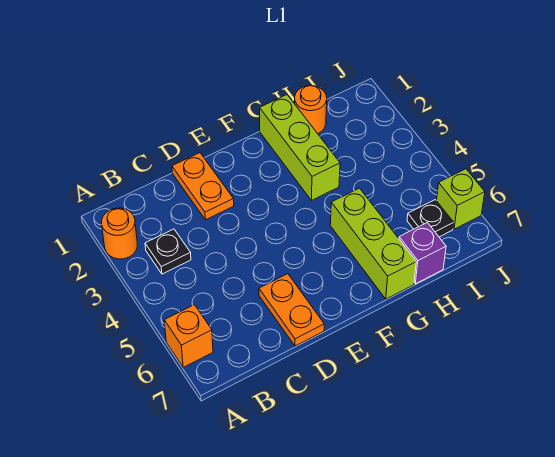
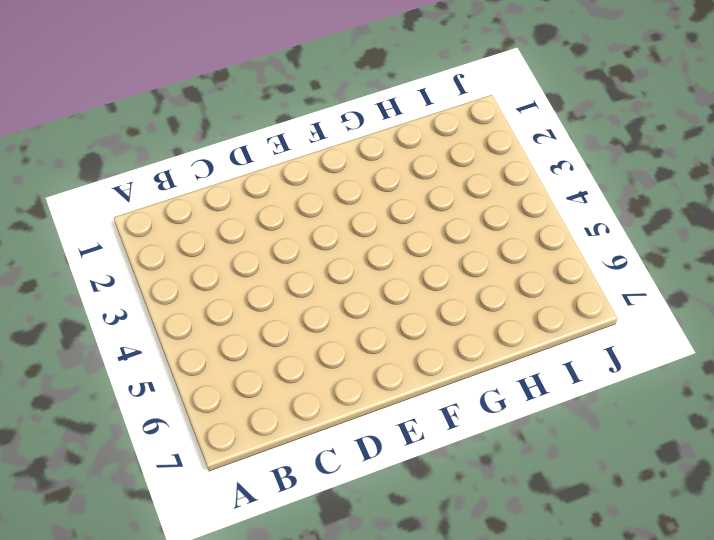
none -> orange round brick A2 level 1
none -> orange brick A6 level 1

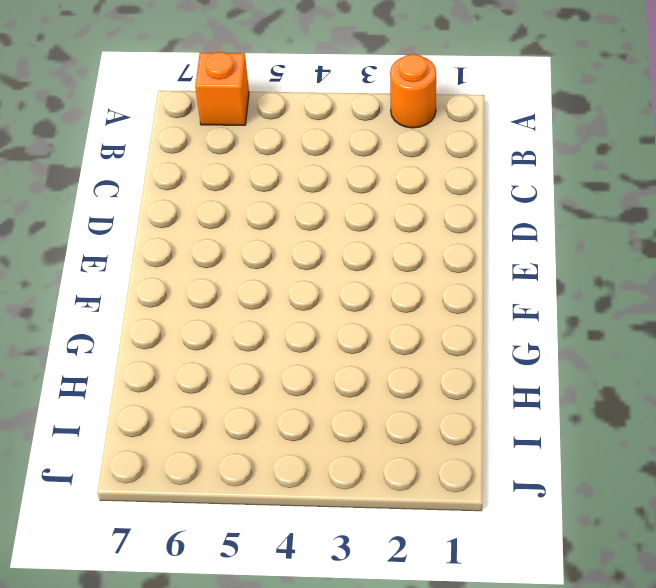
none -> black plate B3 level 1
none -> orange plate D1:D2 level 1

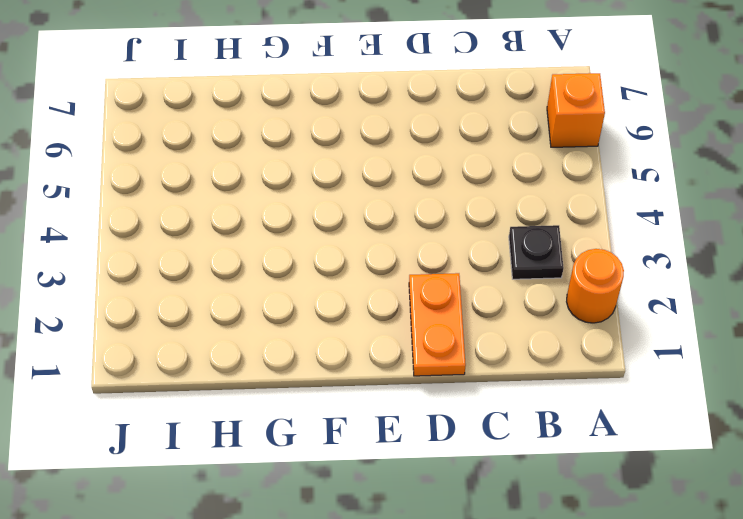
none -> orange plate D6:D7 level 1
none -> lime brick G1:G3 level 1

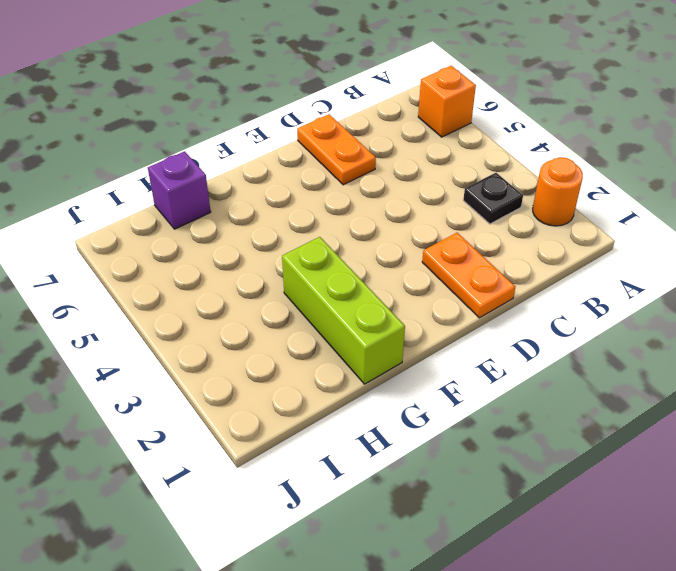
none -> lime brick G5:G7 level 1
none -> orange round brick H1 level 1

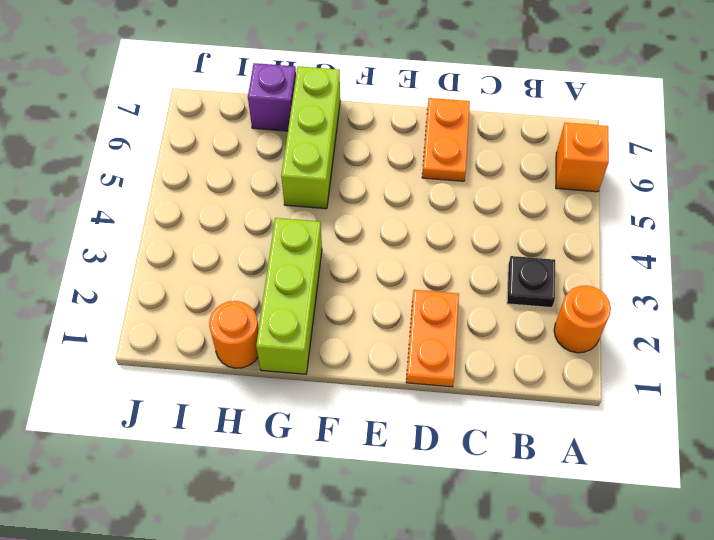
none -> black plate I6 level 1
none -> lime brick J6 level 1

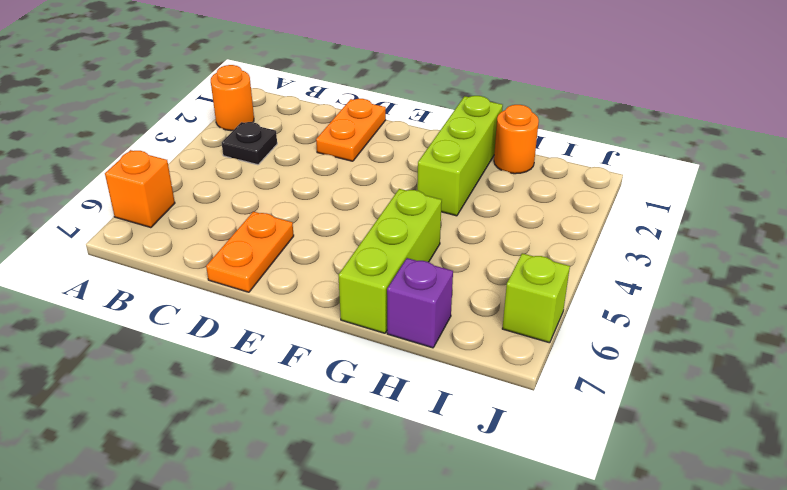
none -> black plate I6 level 1

